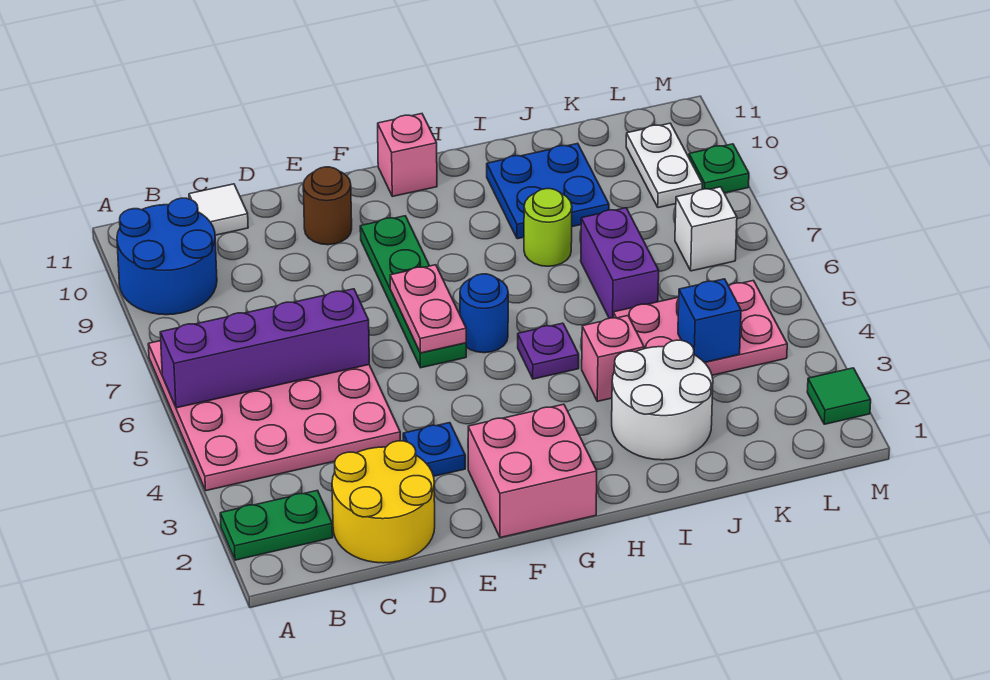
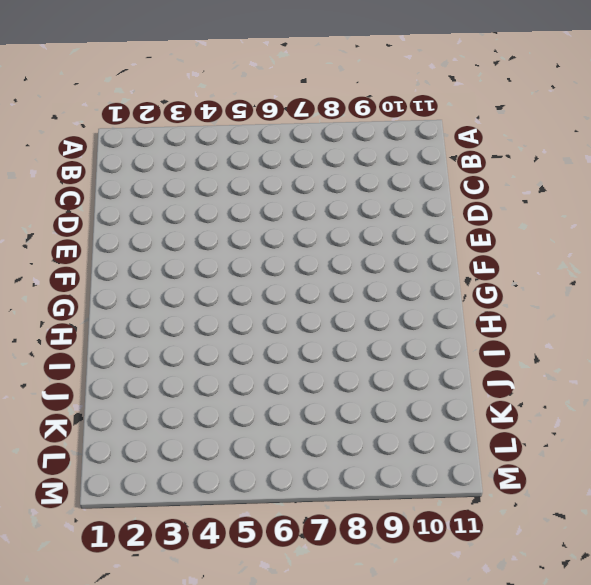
none -> green plate A2:B2 level 1
none -> pink plate A4:D7 level 1
none -> blue round brick A9:B10 level 1

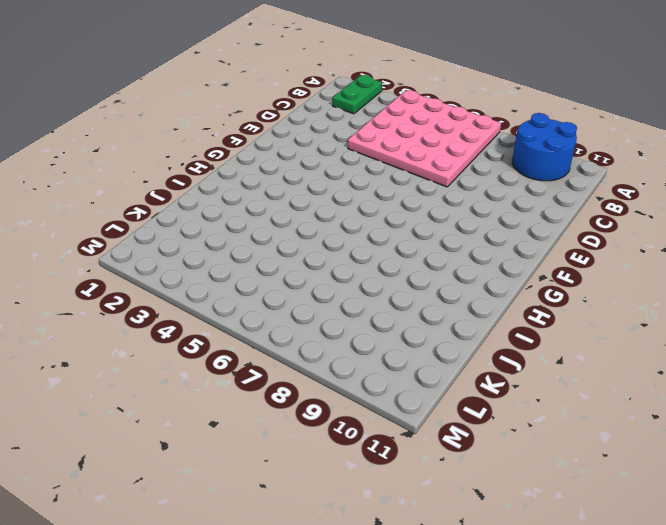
none -> yellow round brick C1:D2 level 1
none -> white tile C11 level 1
none -> blue plate E3 level 1

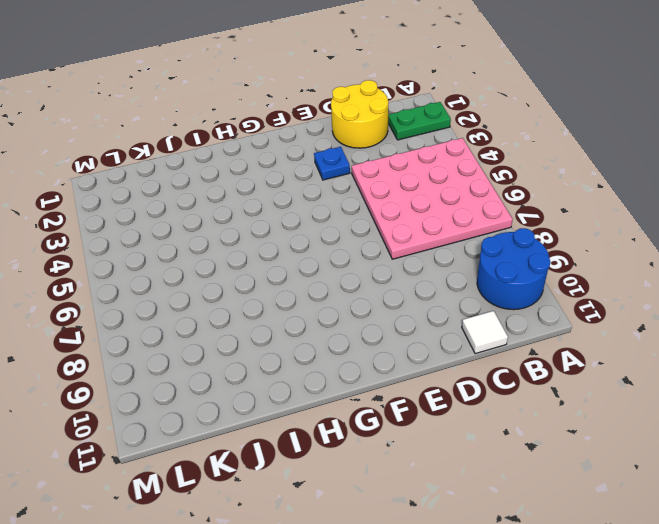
none -> brown round brick E10 level 1
none -> pink brick F1:G2 level 1
none -> green plate F6:F9 level 1

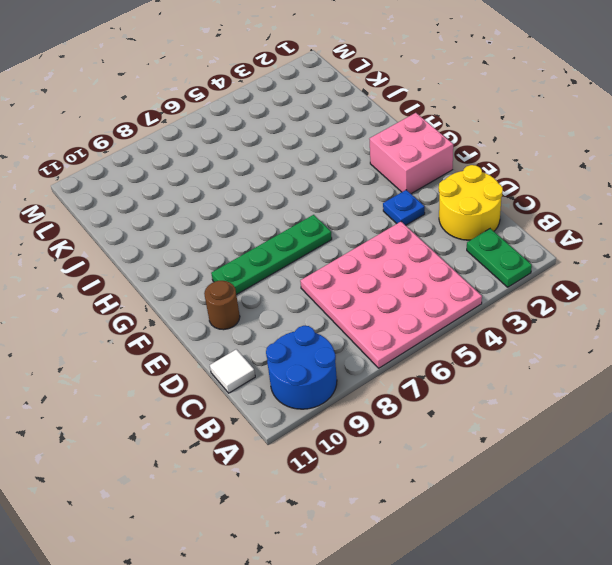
none -> blue round brick G6 level 1
none -> pink brick G11 level 1
none -> purple plate H5 level 1

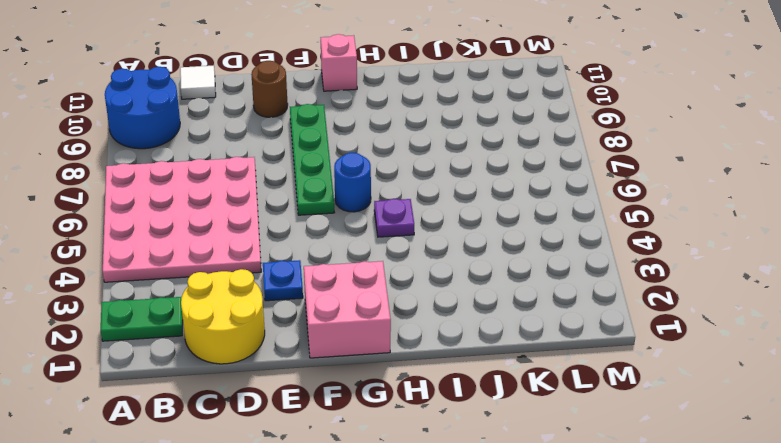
none -> white round brick I2:J3 level 1
none -> pink brick I4 level 1
none -> lime round brick I8 level 1

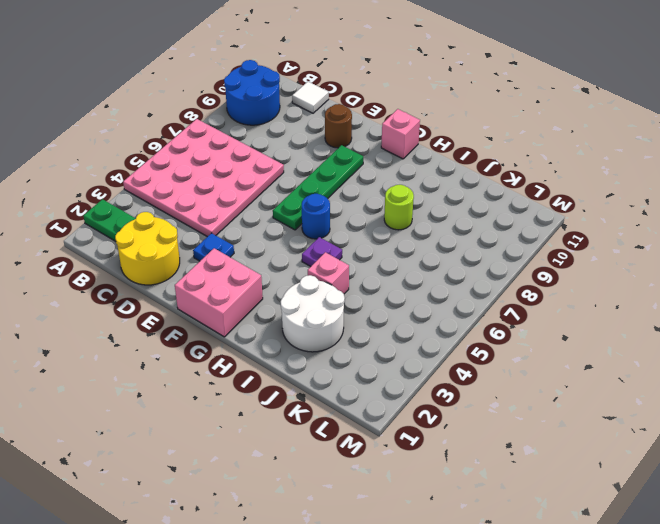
none -> blue plate I9:J10 level 1
none -> pink plate J4:L5 level 1
none -> purple brick J6:J7 level 1

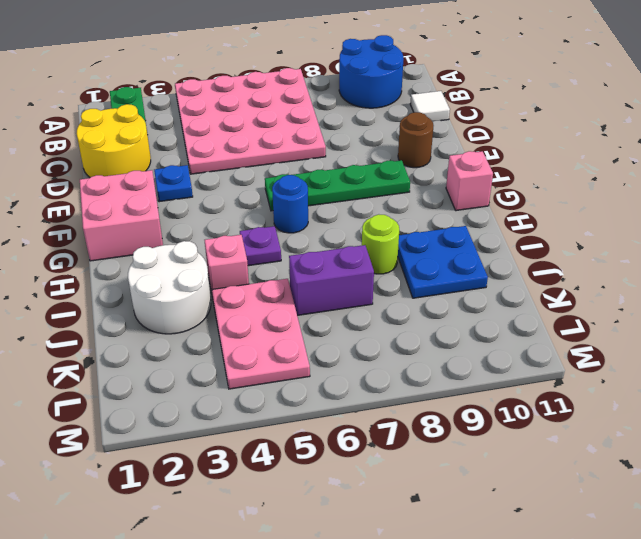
none -> white brick L7 level 1
none -> white plate L9:L10 level 1
none -> green tile M2 level 1

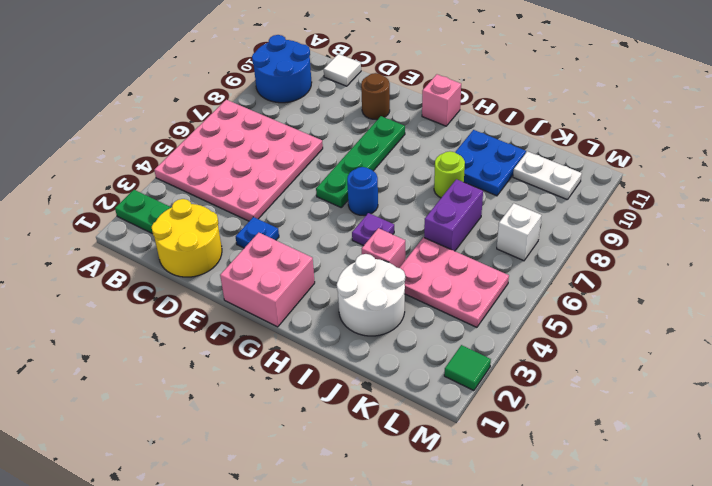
white plate K10:L10 level 1 -> white plate L9:L10 level 1
none -> green plate M9 level 1
none -> purple brick A6:D6 level 2
none -> pink plate F6:F7 level 2

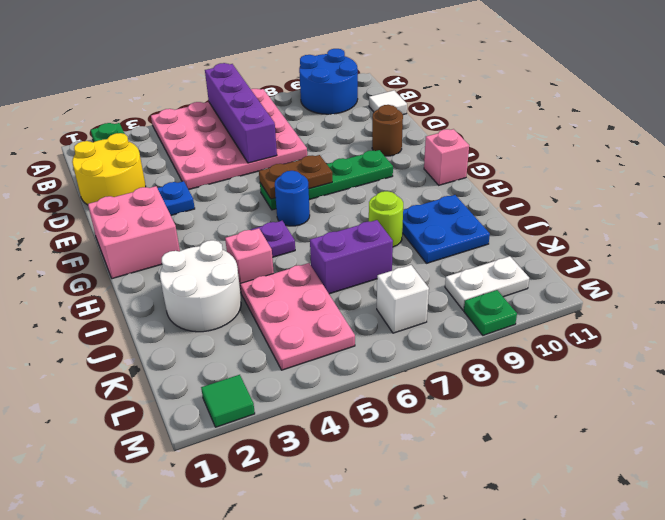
brown plate F6:F7 level 2 -> pink plate F6:F7 level 2
none -> blue brick K4 level 2

